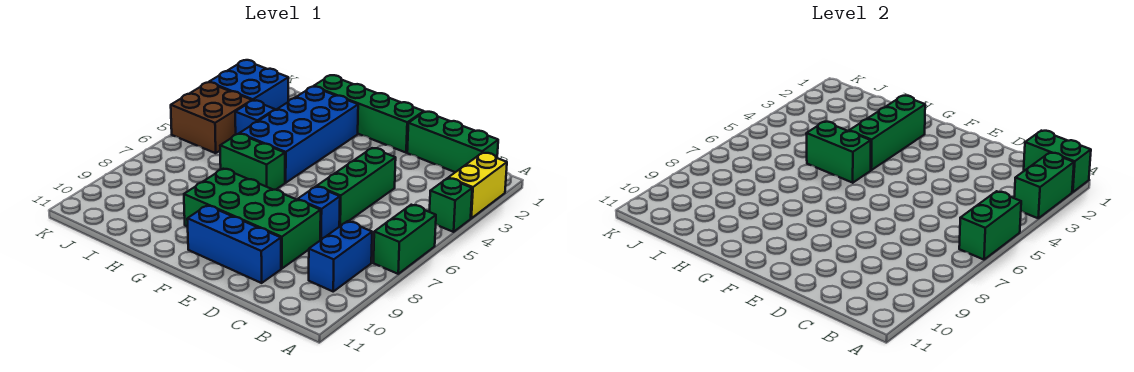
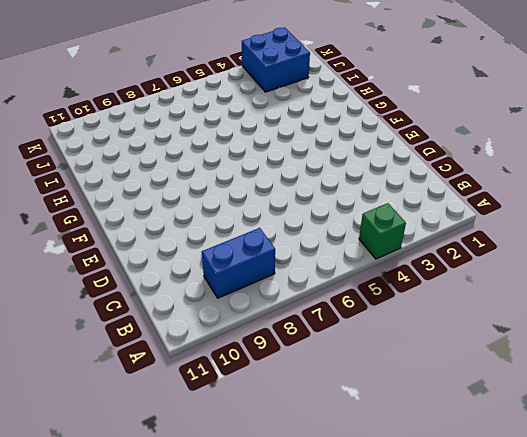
none -> yellow brick A2:A3 level 1
none -> green brick A6:A7 level 1
none -> green brick B1:D1 level 1

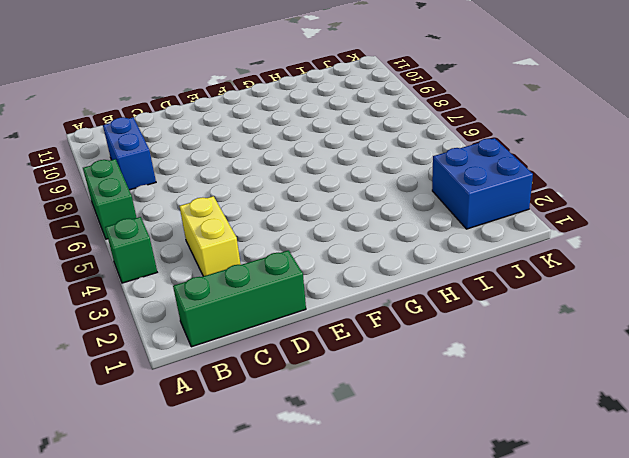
yellow brick C3:C4 level 1 -> yellow brick A2:A3 level 1
none -> green brick D4:D6 level 1
none -> blue brick D7 level 1
none -> green brick D8:G9 level 1

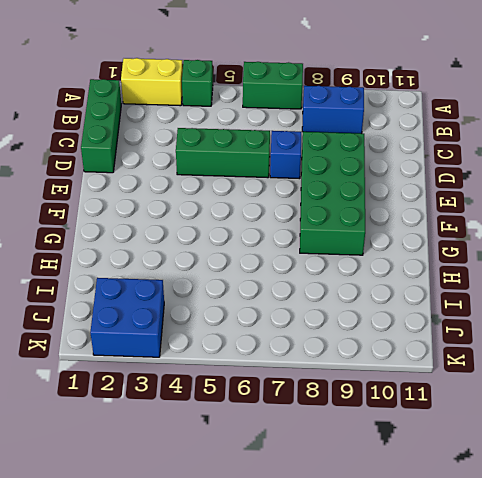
none -> blue brick D10:F10 level 1
none -> green brick E1:H1 level 1
none -> blue brick G2:H5 level 1

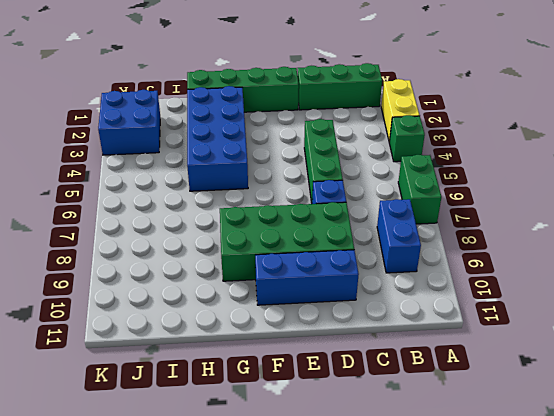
none -> green brick G6:H6 level 1
none -> blue brick I4 level 1
none -> brown brick J4:K5 level 1

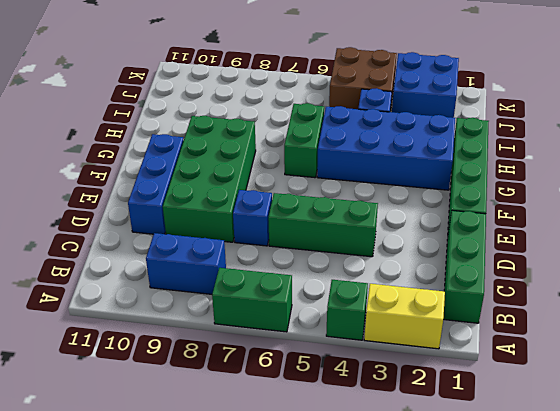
none -> green brick A1:B1 level 2
none -> green brick A2:A3 level 2
none -> green brick A5:A6 level 2

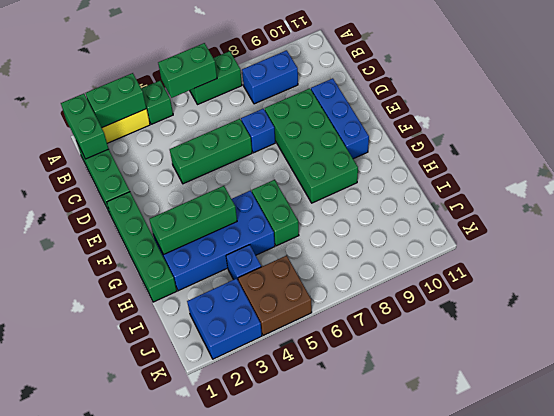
none -> green brick G5:H5 level 2

